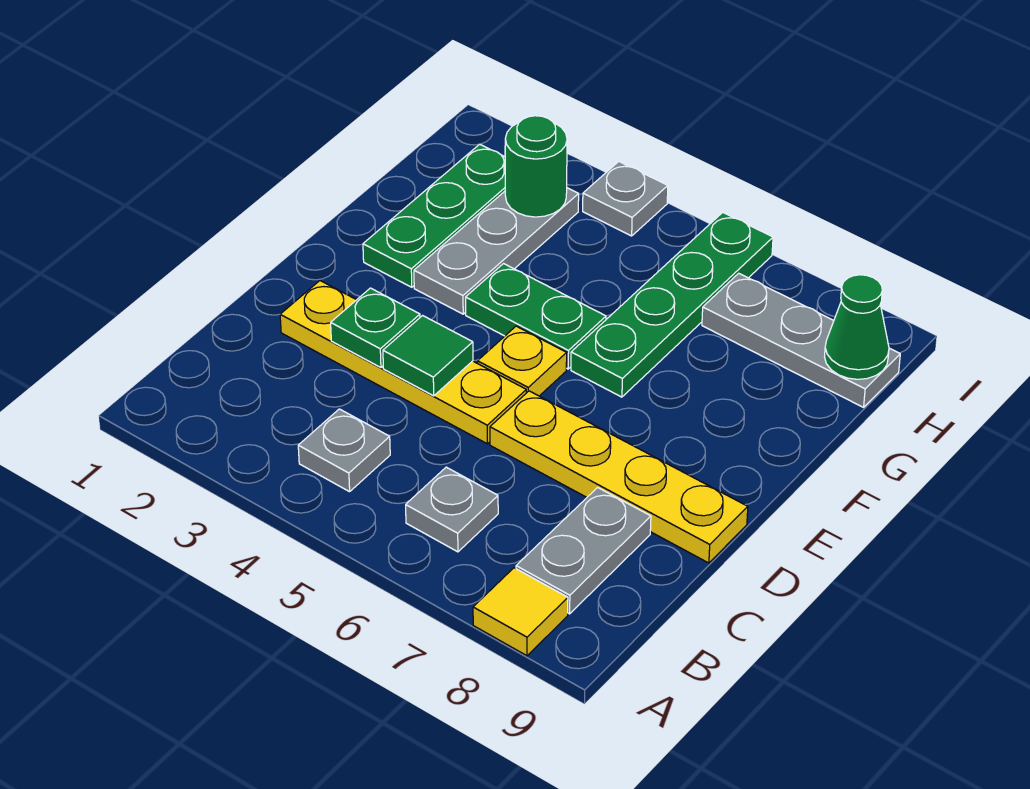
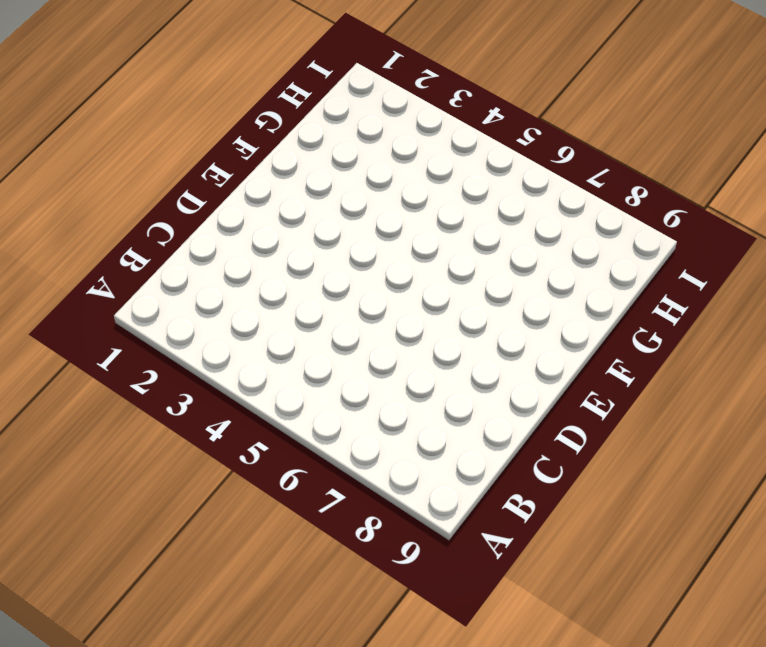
none -> yellow tile A8 level 1
none -> grey plate B4 level 1
none -> grey plate B6 level 1

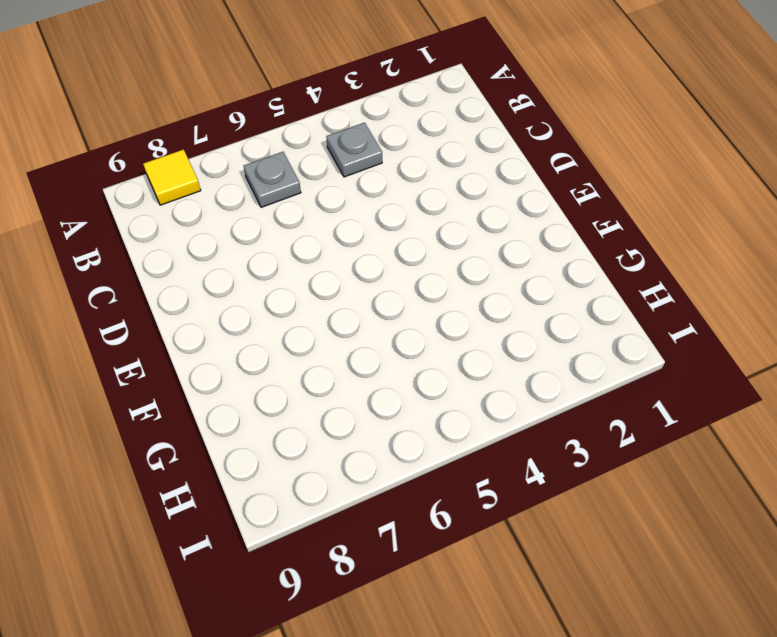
none -> grey plate B8:C8 level 1
none -> yellow plate D2:D5 level 1
none -> yellow plate D6:D9 level 1

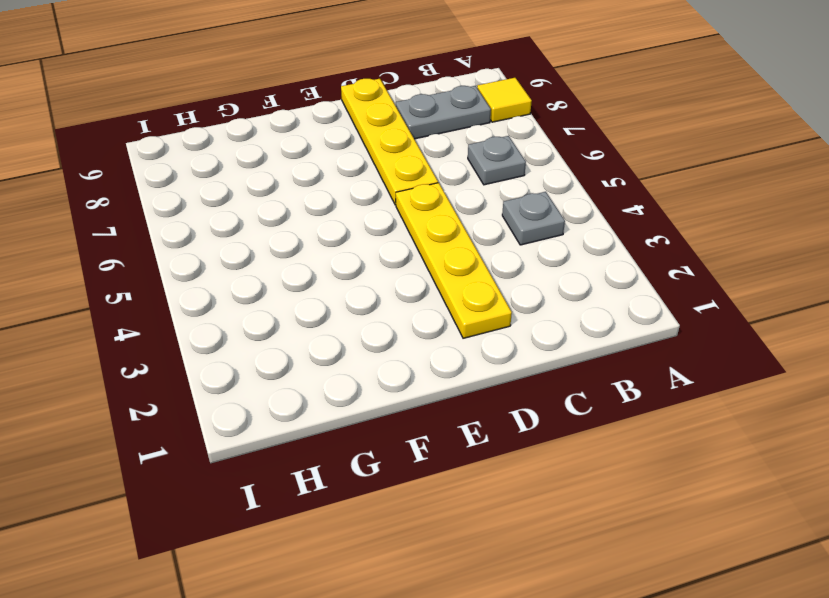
none -> yellow plate E5 level 1
none -> green plate F2:H2 level 1
none -> grey plate F3:H3 level 1

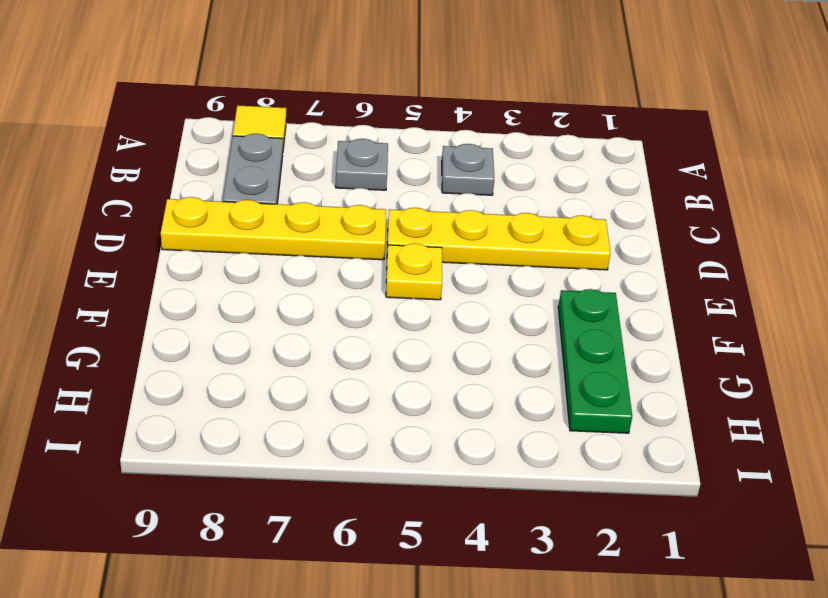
none -> grey plate F3:H3 level 1
none -> green plate F4:F5 level 1
none -> green plate F6:I6 level 1

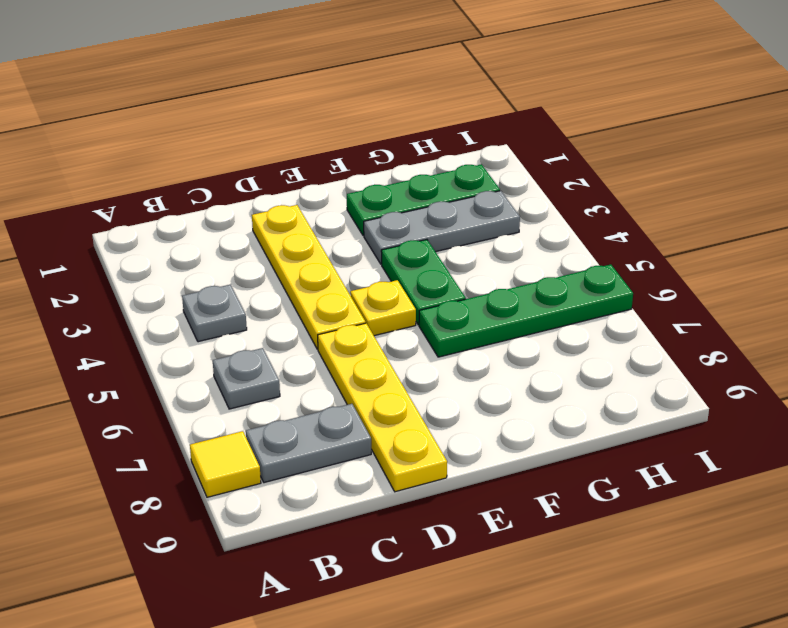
none -> grey plate H7:H9 level 1
none -> grey plate I4 level 1
none -> green plate D3 level 2

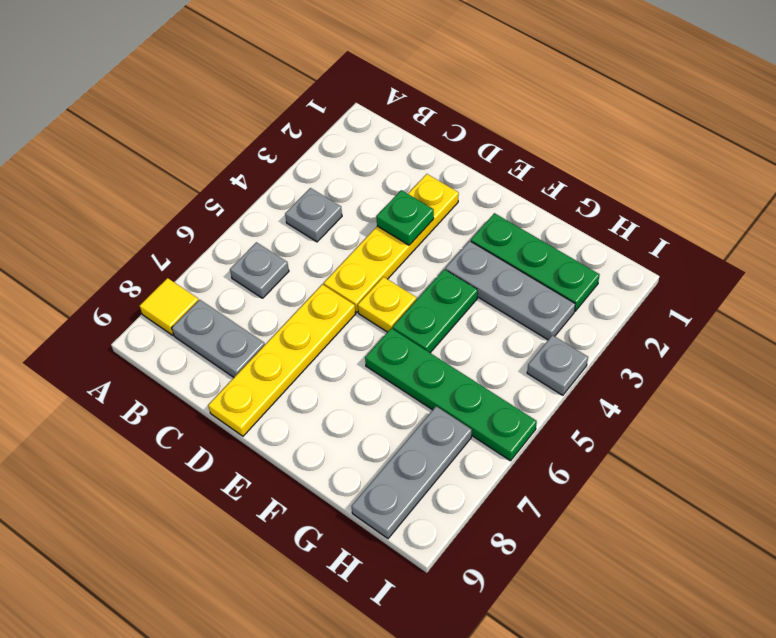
none -> green tile D4 level 2
none -> green round brick H3 level 2
none -> green cone H9 level 2

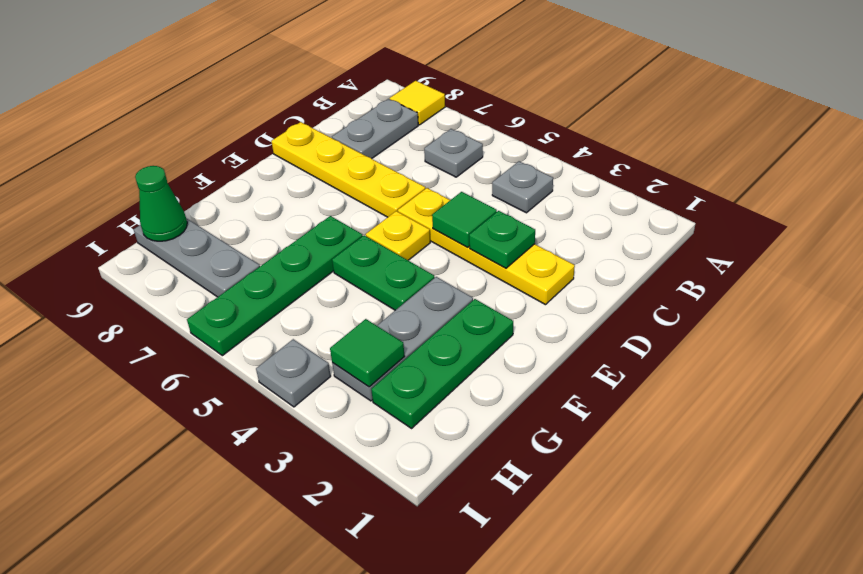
green tile H3 level 2 -> green round brick H3 level 2

